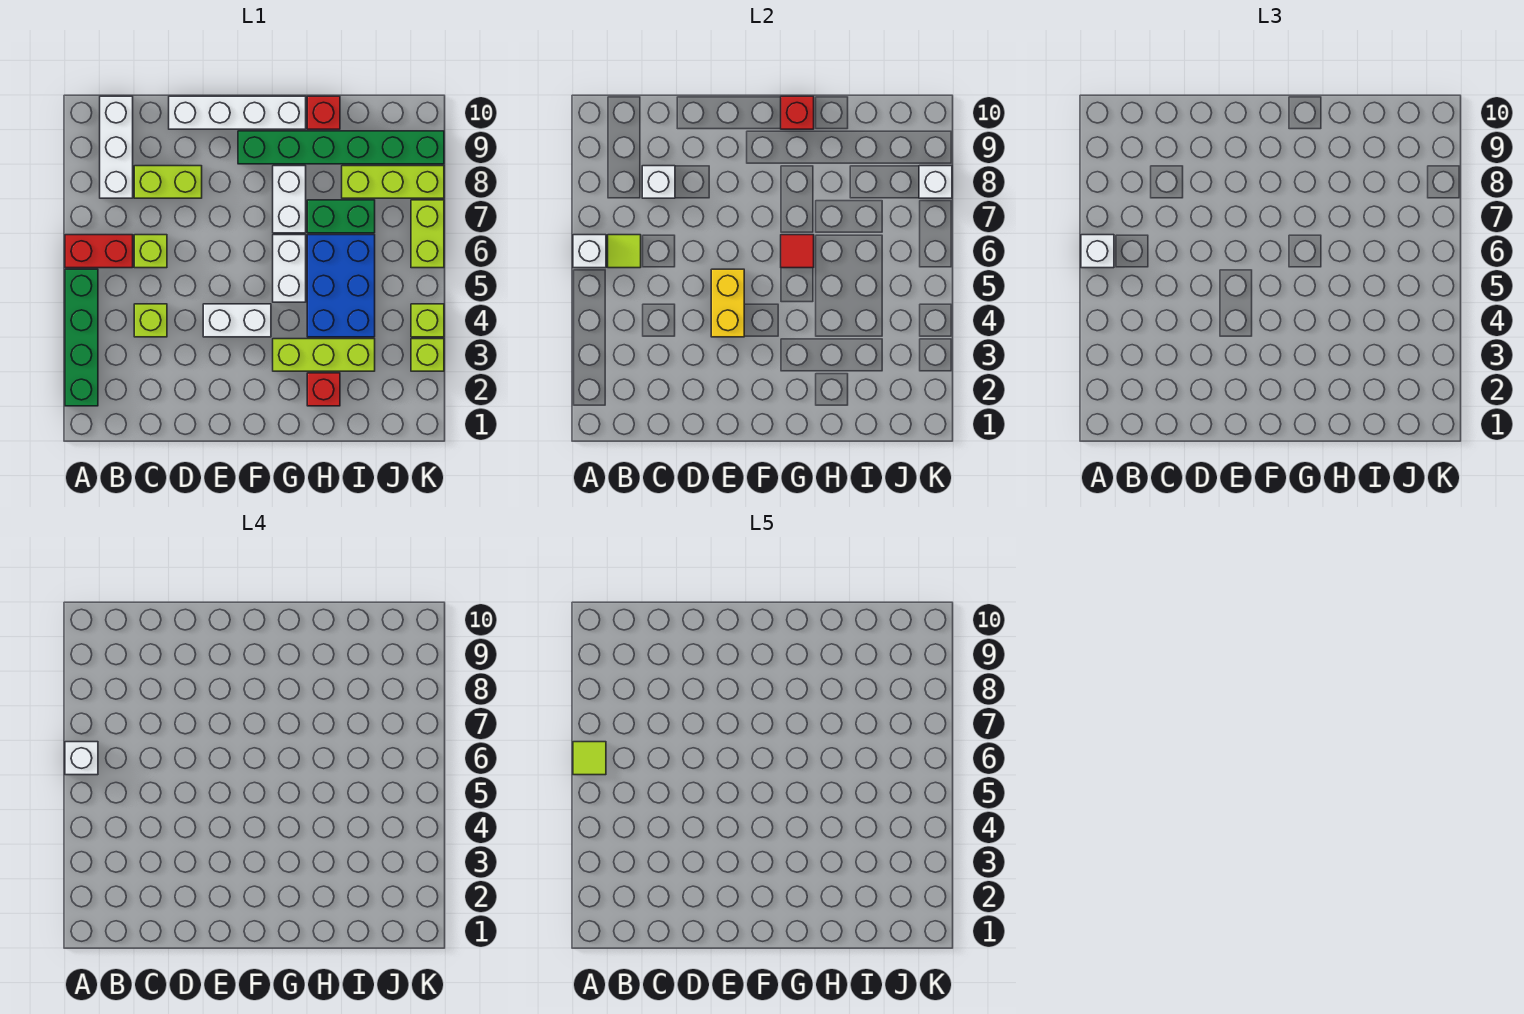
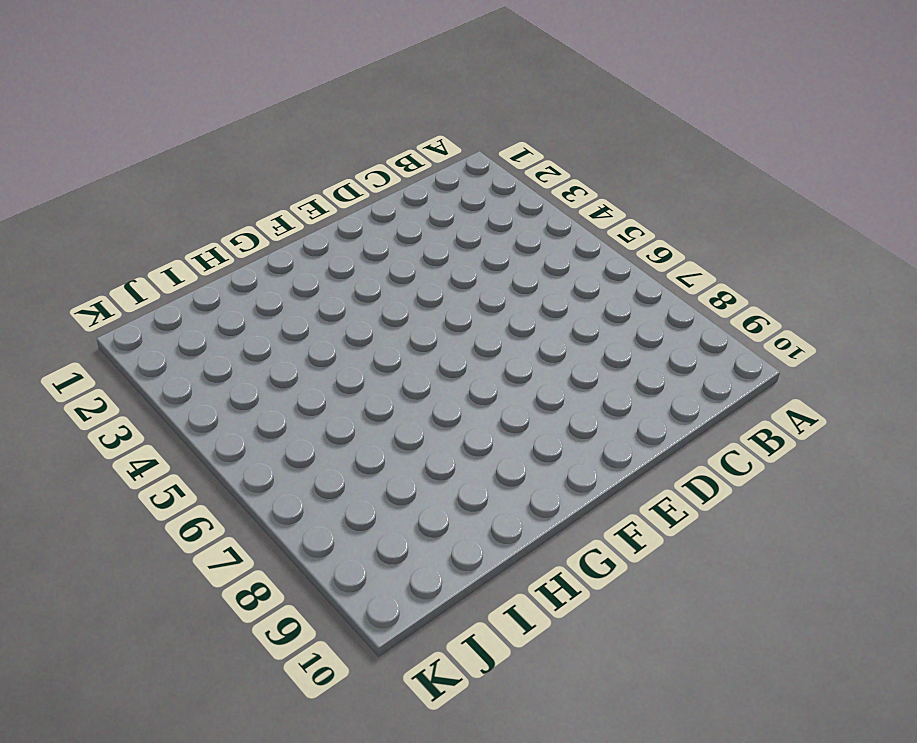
none -> green brick A2:A5 level 1
none -> red brick A6:B6 level 1
none -> white brick B8:B10 level 1
none -> lime brick C4 level 1

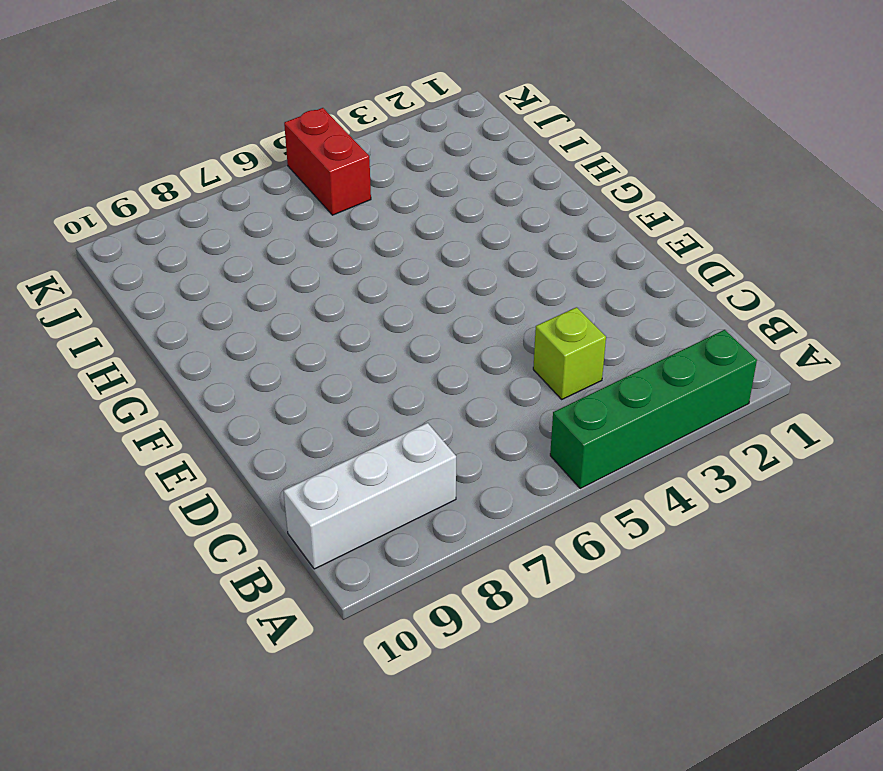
red brick J5:K5 level 1 -> red brick A6:B6 level 1
none -> lime brick C6 level 1
none -> lime brick C8:D8 level 1
none -> white brick D10:G10 level 1
none -> white brick E4:F4 level 1

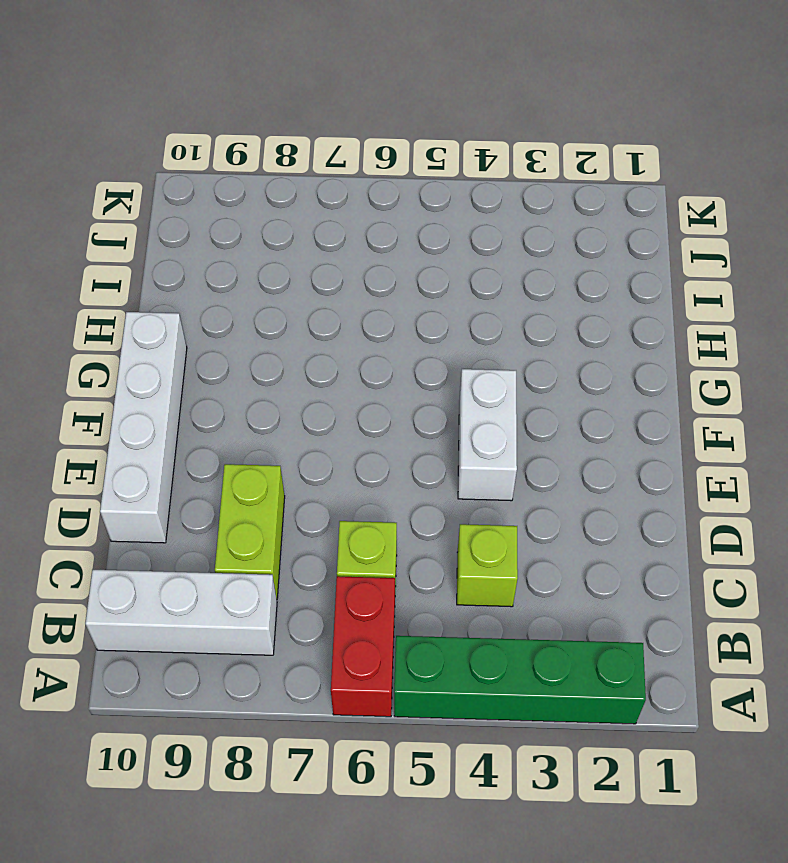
none -> green brick F9:K9 level 1
none -> lime brick G3:I3 level 1
none -> white brick G5:G6 level 1
none -> white brick G7:G8 level 1

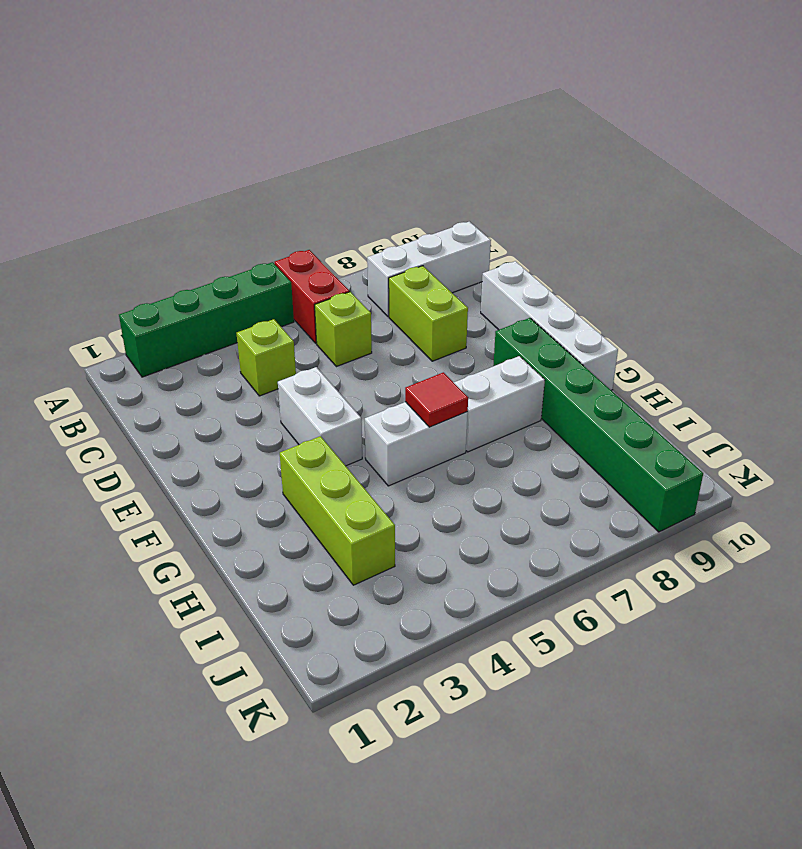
none -> red brick H2 level 1
none -> blue brick H4:I6 level 1
none -> green brick H7:I7 level 1
none -> red brick H10 level 1

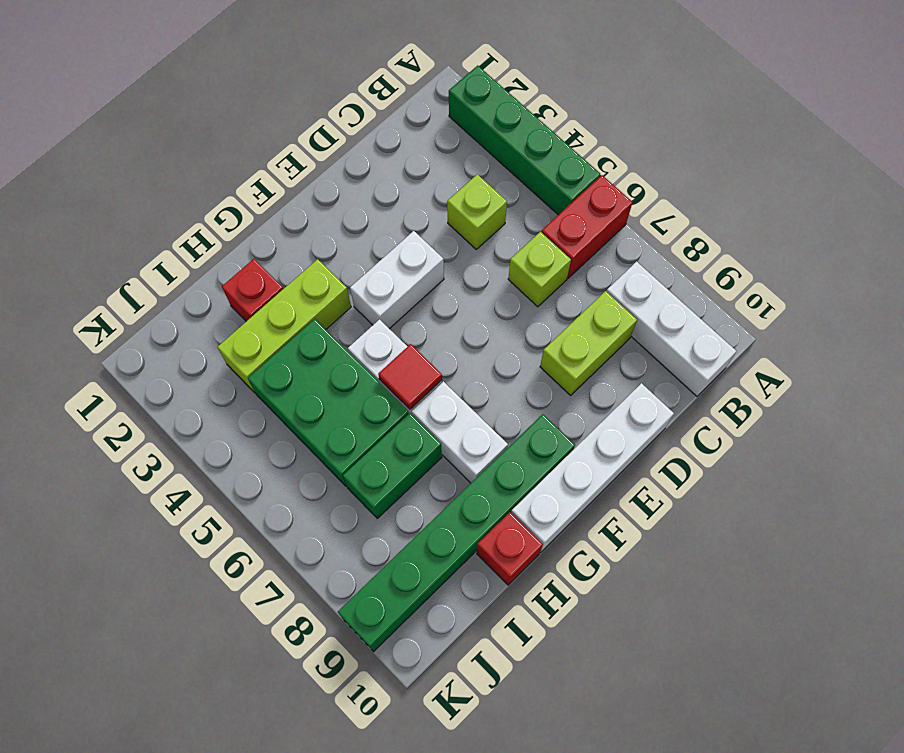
green brick H4:I6 level 1 -> blue brick H4:I6 level 1
none -> lime brick I8:K8 level 1
none -> lime brick K3 level 1
none -> lime brick K4 level 1
none -> lime brick K6:K7 level 1

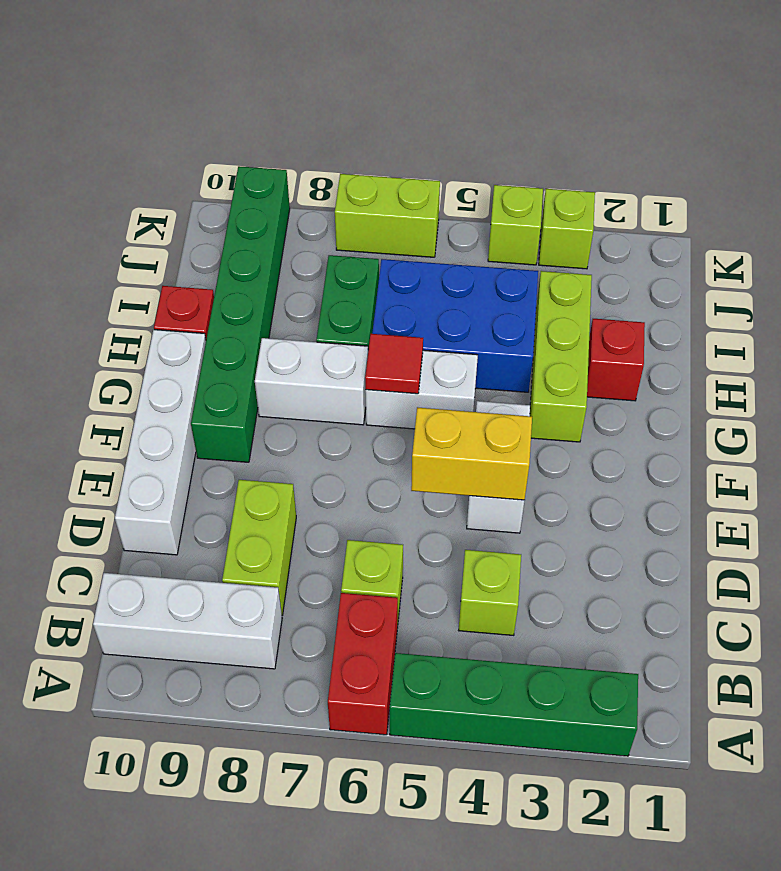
none -> lime brick I8:K8 level 1
none -> white brick A6 level 2
none -> lime tile B6 level 2
none -> white brick C8 level 2

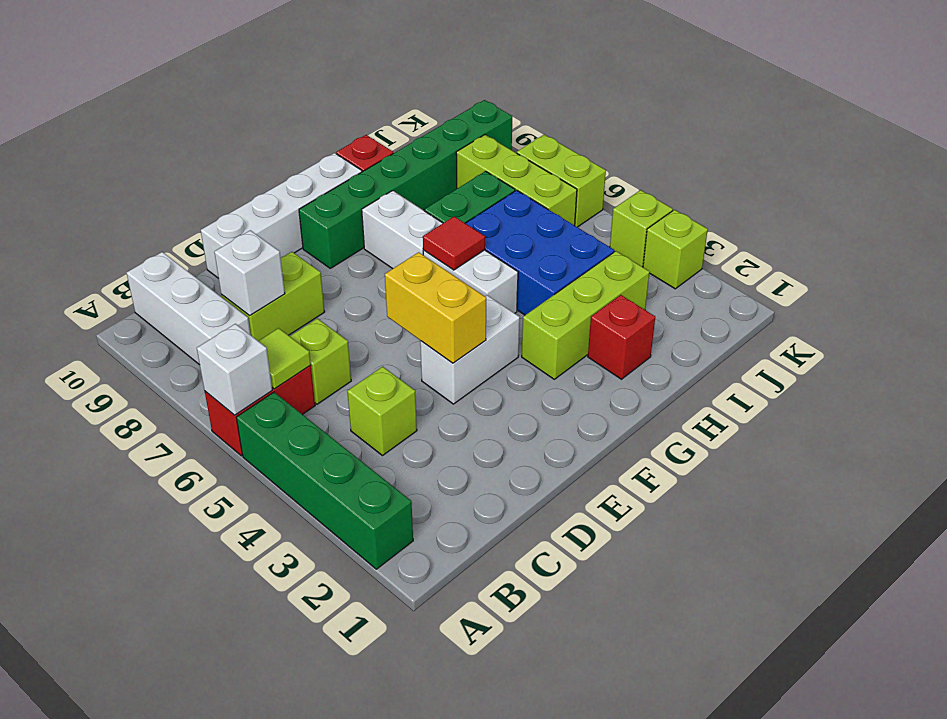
lime brick J6:J8 level 1 -> lime brick I8:K8 level 1
none -> red brick G10 level 2
none -> white brick K8 level 2
none -> white brick A6 level 3
none -> white brick A6 level 4

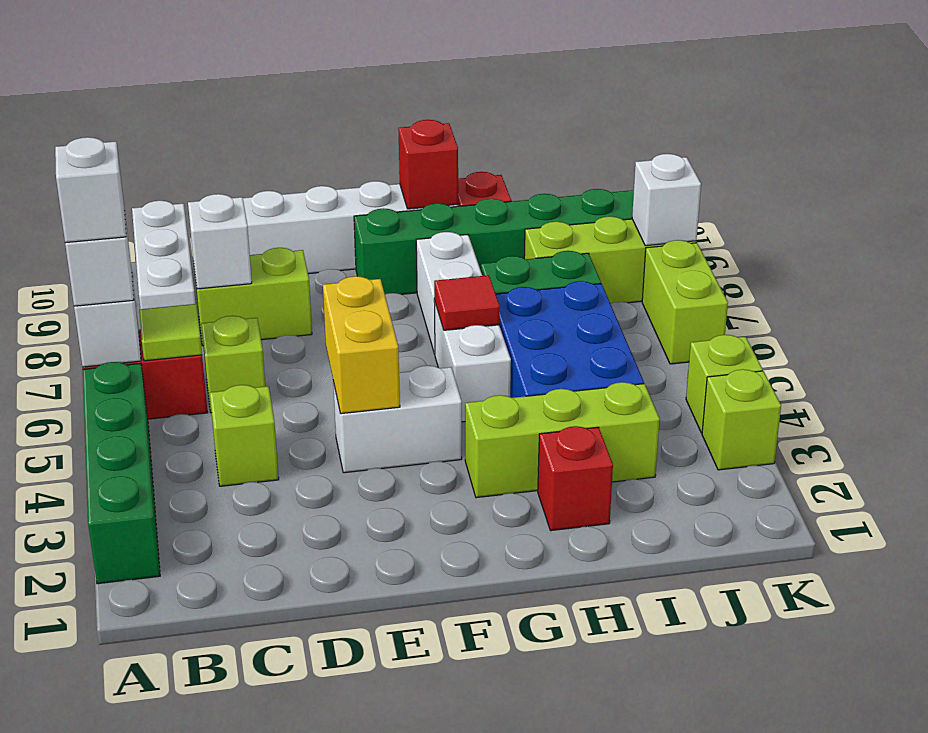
none -> lime tile A6 level 5

